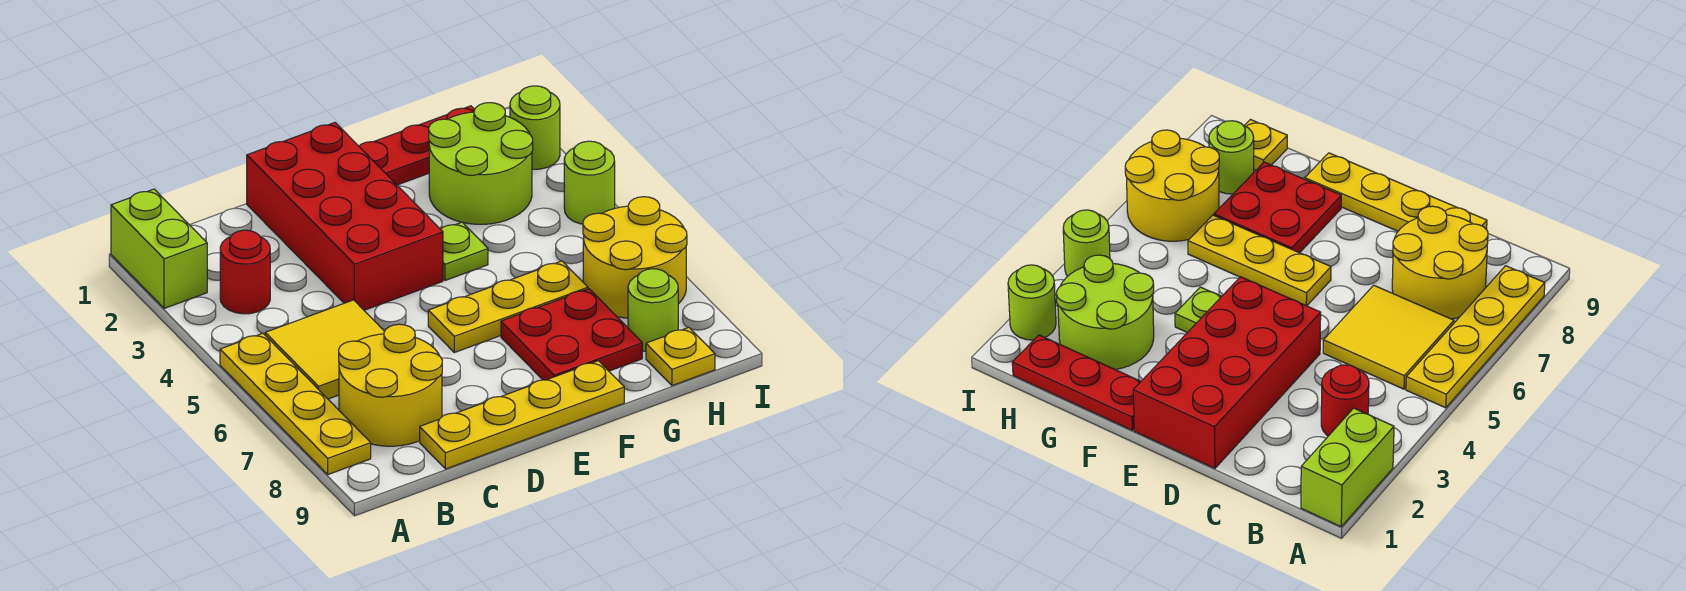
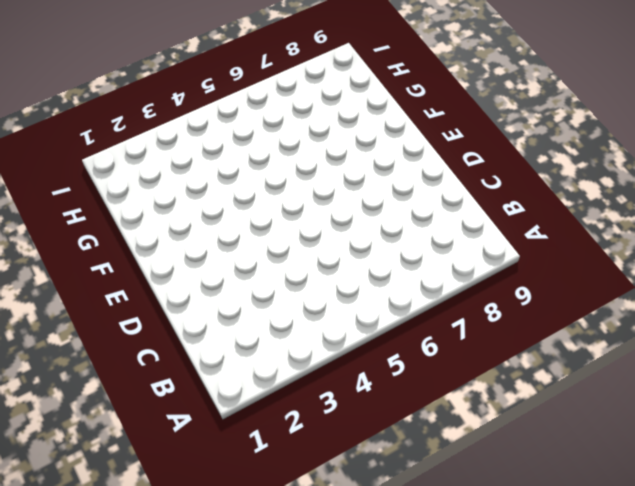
none -> lime brick A1:A2 level 1
none -> yellow plate A5:A8 level 1
none -> red round brick B3 level 1

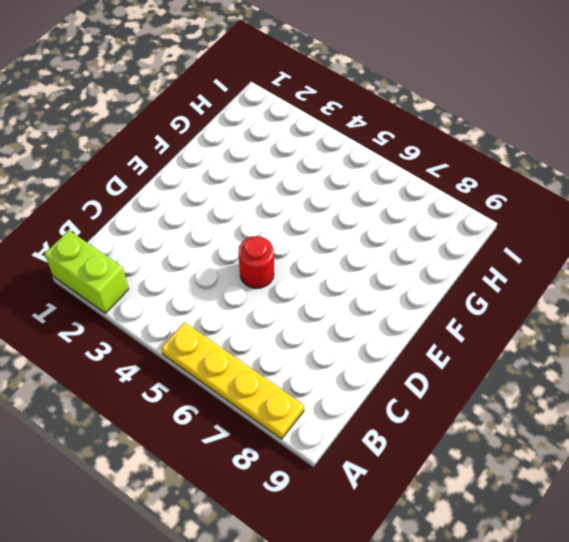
red round brick D5 level 1 -> red round brick B3 level 1
none -> yellow tile B5:C6 level 1
none -> yellow round brick B7:C8 level 1
none -> yellow plate C9:F9 level 1

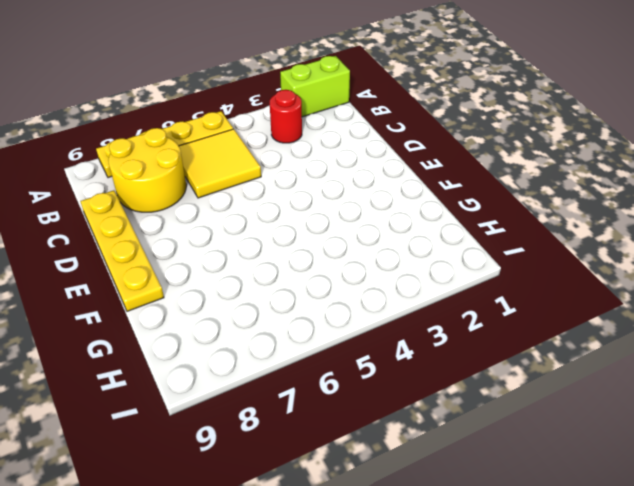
none -> red brick D1:E4 level 1
none -> yellow plate E6:G6 level 1
none -> red plate F1:H1 level 1

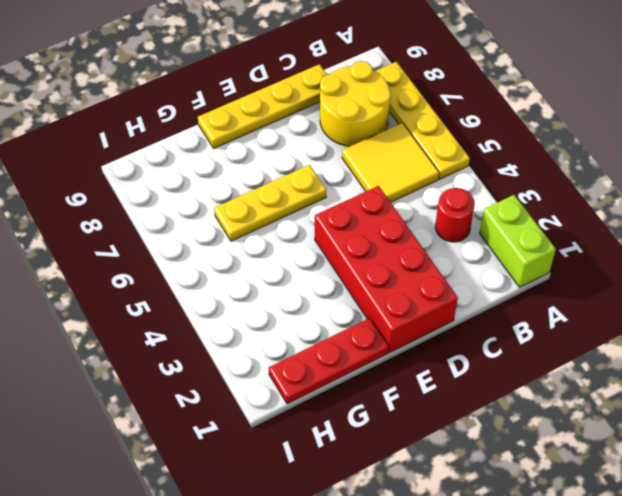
none -> lime plate F4 level 1
none -> red plate F7:G8 level 1
none -> lime round brick G2:H3 level 1

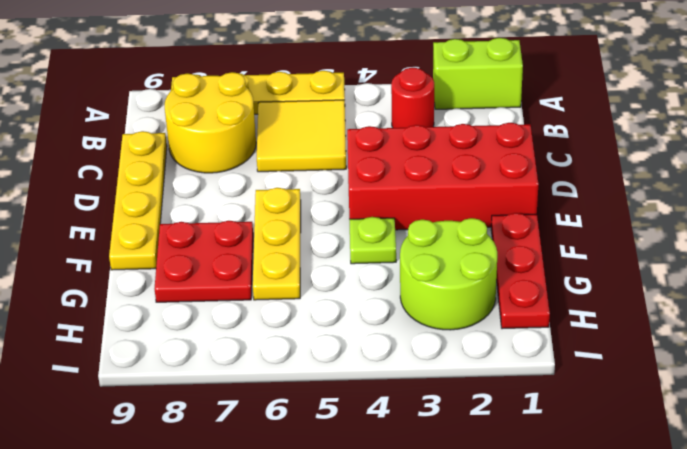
none -> yellow round brick H6:I7 level 1
none -> lime round brick H8 level 1
none -> yellow plate H9 level 1

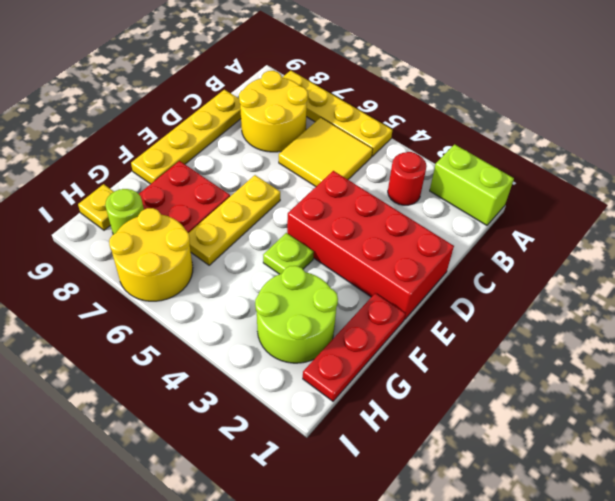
none -> lime round brick I2 level 1
none -> lime round brick I4 level 1

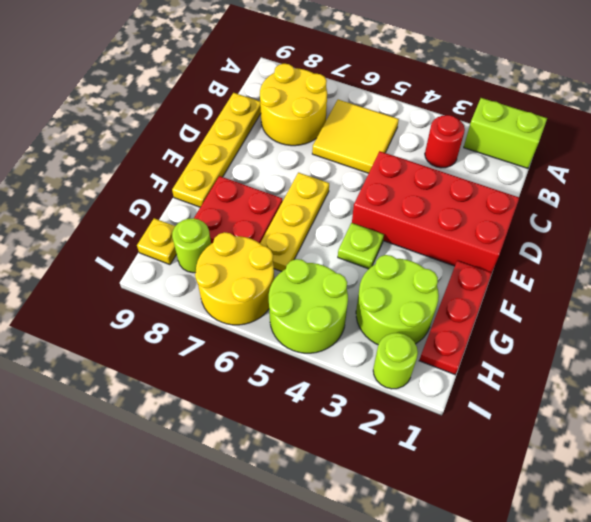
lime round brick H4:I5 level 1 -> lime round brick I4 level 1
none -> yellow plate A5:A8 level 1

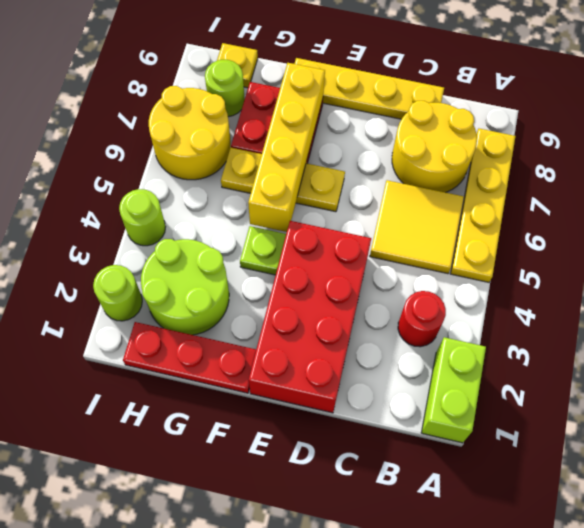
yellow brick F5:F8 level 2 -> none

